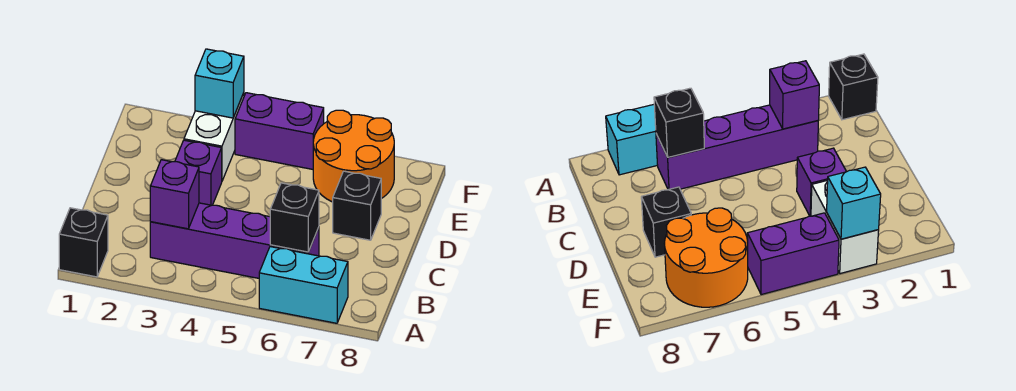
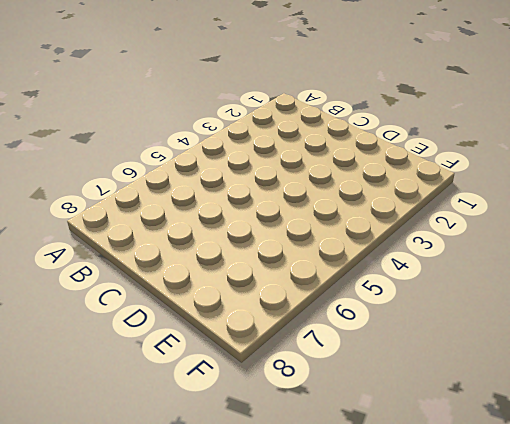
none -> black brick A1 level 1
none -> cyan brick A6:A7 level 1

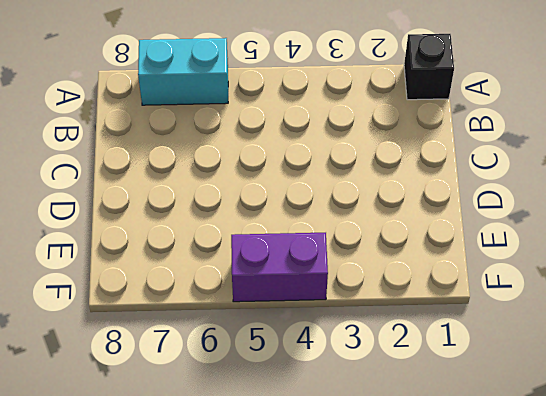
none -> purple brick B3:B6 level 1
none -> purple brick D3 level 1

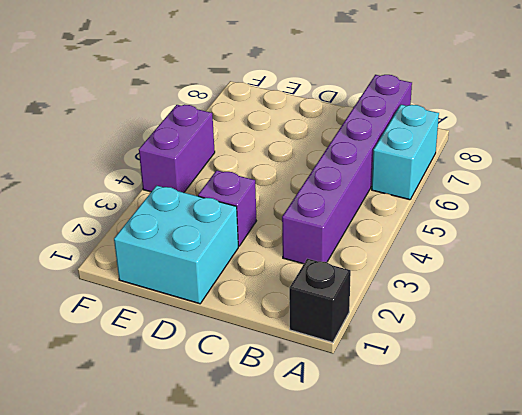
purple brick B3:B8 level 1 -> purple brick B3:B6 level 1
cyan brick D1:E2 level 1 -> none
none -> black brick D7 level 1
none -> white brick E3:F3 level 1

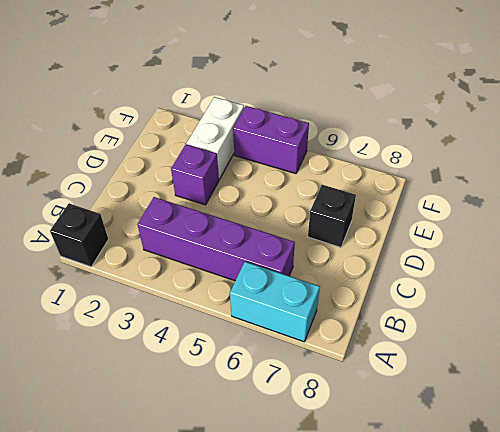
none -> orange round brick E6:F7 level 1
none -> purple brick B3 level 2

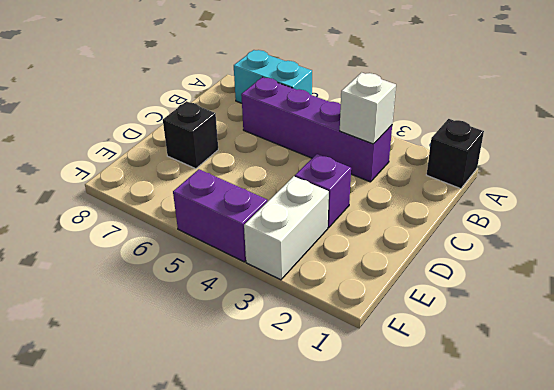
white brick B3 level 2 -> purple brick B3 level 2
none -> orange round brick E6:F7 level 1
none -> black brick B6 level 2

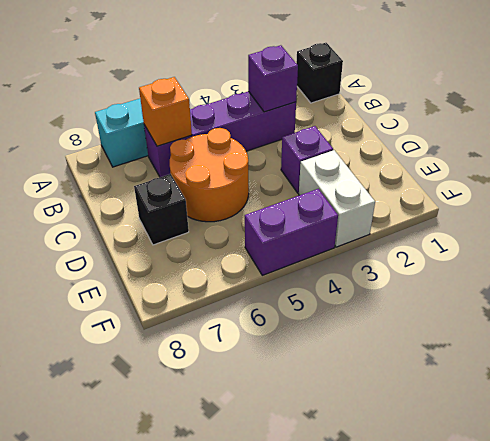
orange brick B6 level 2 -> black brick B6 level 2
orange round brick C5:D6 level 1 -> orange round brick E6:F7 level 1
none -> cyan brick F3 level 2

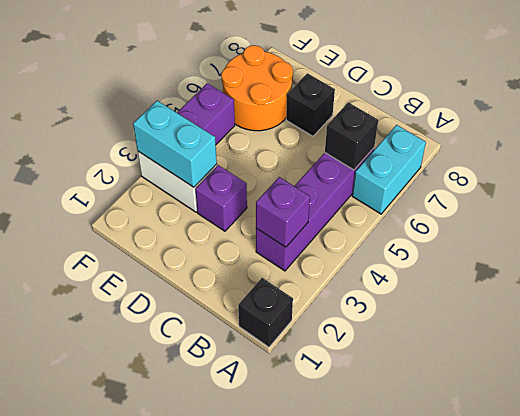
cyan brick E3:F3 level 2 -> cyan brick F3 level 2

